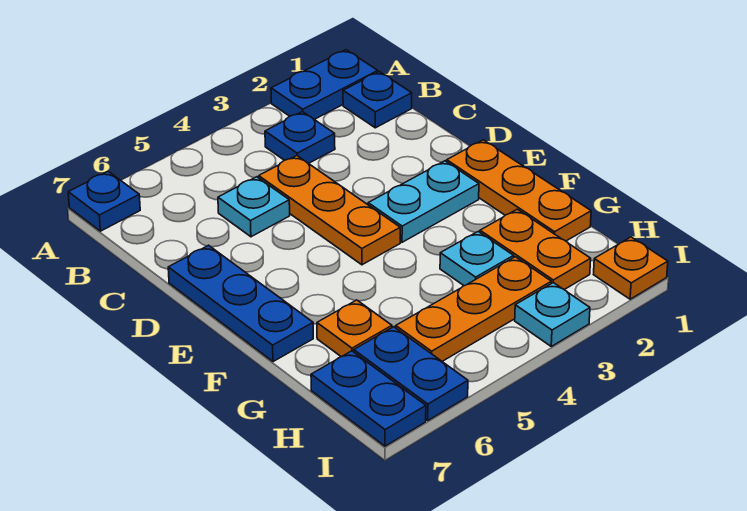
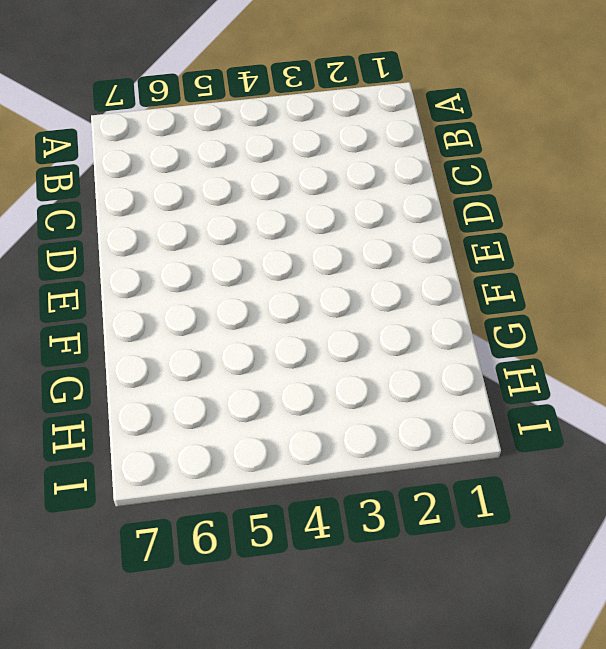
none -> blue plate A1:A2 level 1
none -> blue plate A7 level 1
none -> blue plate B1 level 1

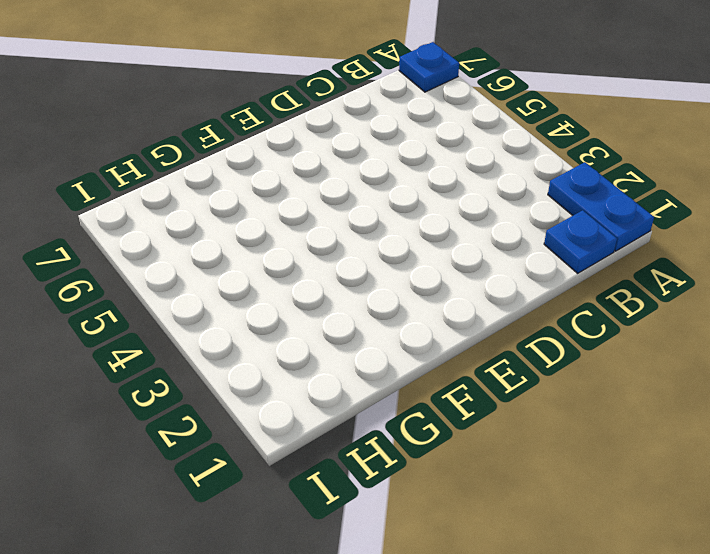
none -> blue plate B3 level 1
none -> orange plate C4:E4 level 1
none -> cyan plate C5 level 1

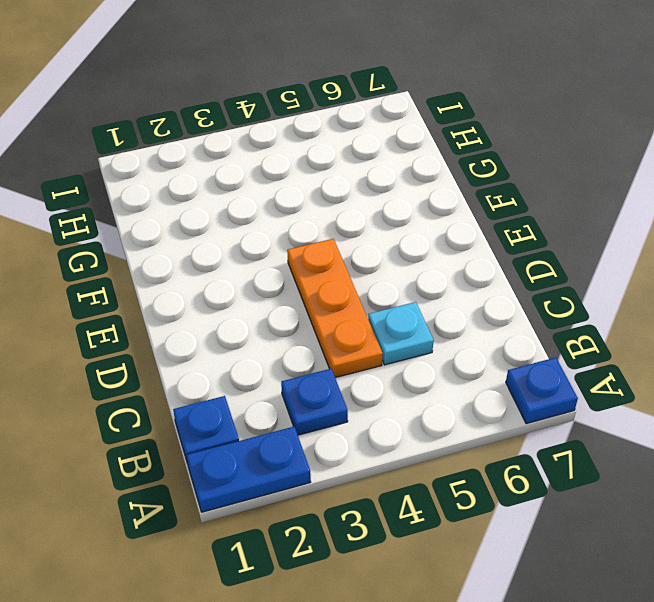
none -> blue plate D7:F7 level 1
none -> orange plate E1:G1 level 1
none -> cyan plate E2:E3 level 1

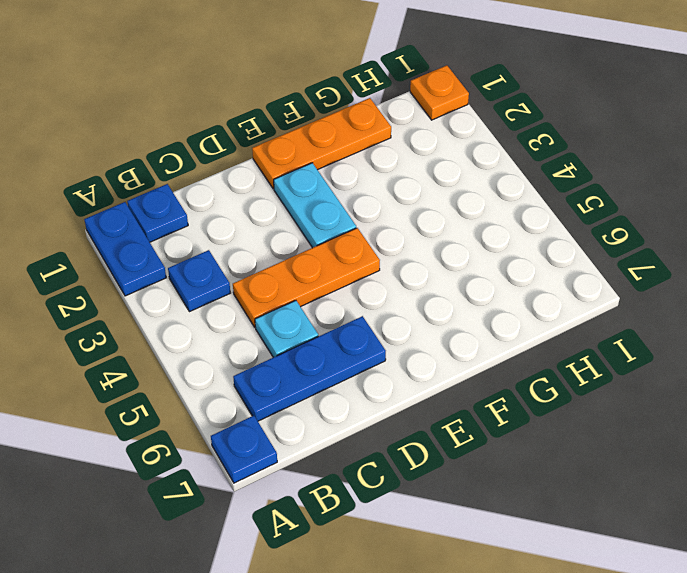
blue plate B6:D6 level 1 -> blue plate D7:F7 level 1
none -> orange plate G2:H2 level 1
none -> cyan plate G3 level 1
none -> orange plate G6 level 1

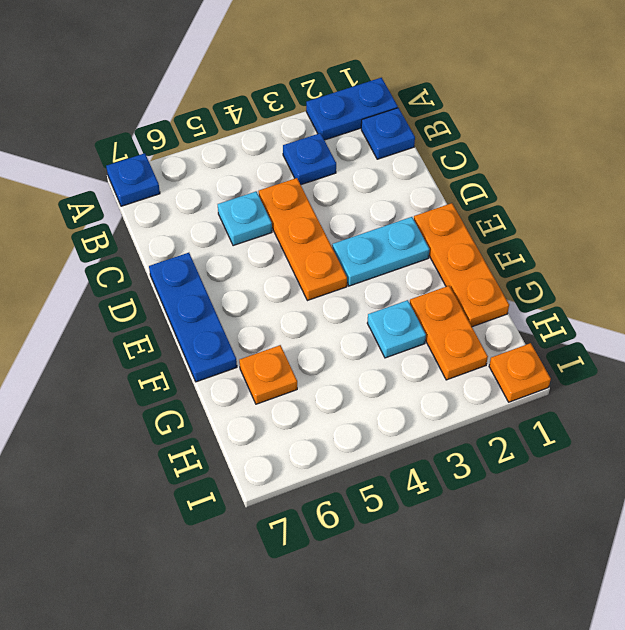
none -> orange plate H3:H5 level 1
none -> blue plate H6:I6 level 1
none -> blue plate H7:I7 level 1

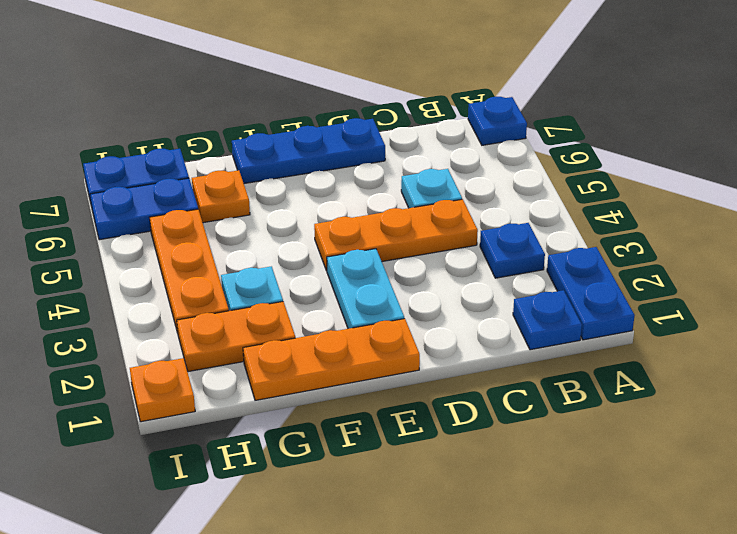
none -> cyan plate I3 level 1

